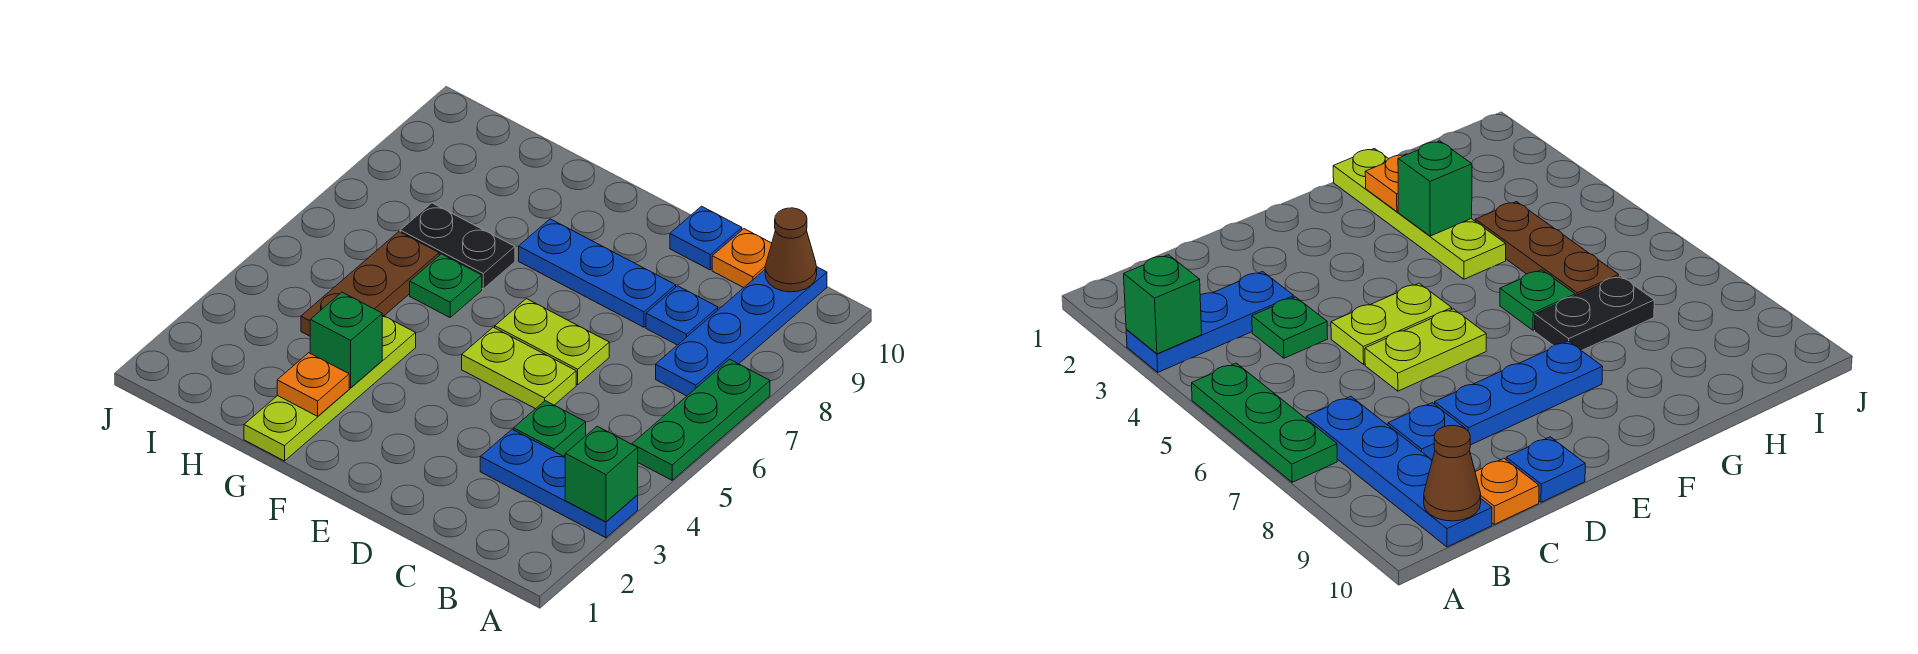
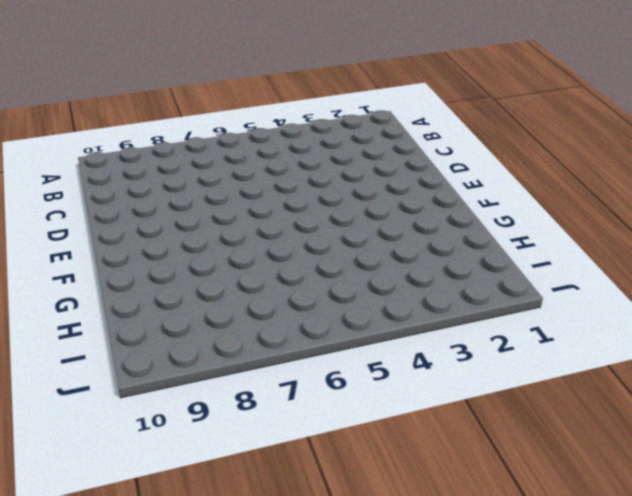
none -> blue plate A3:C3 level 1
none -> green plate A5:A7 level 1
none -> blue plate B7:B10 level 1

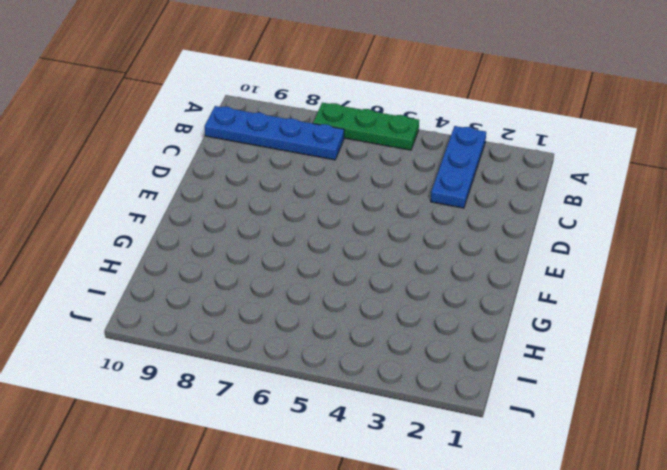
none -> green plate C4 level 1
none -> blue plate C8 level 1
none -> orange plate C10 level 1

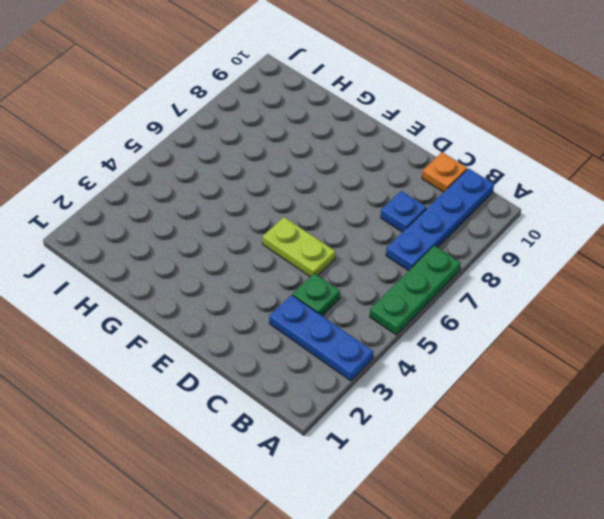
none -> lime plate D6:E6 level 1
none -> blue plate D8:F8 level 1
none -> blue plate D10 level 1

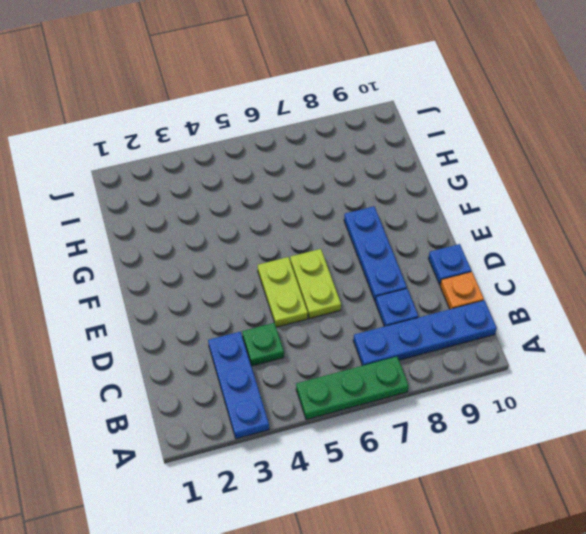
none -> lime plate G1:G4 level 1
none -> green plate G6 level 1
none -> black plate G7:H7 level 1

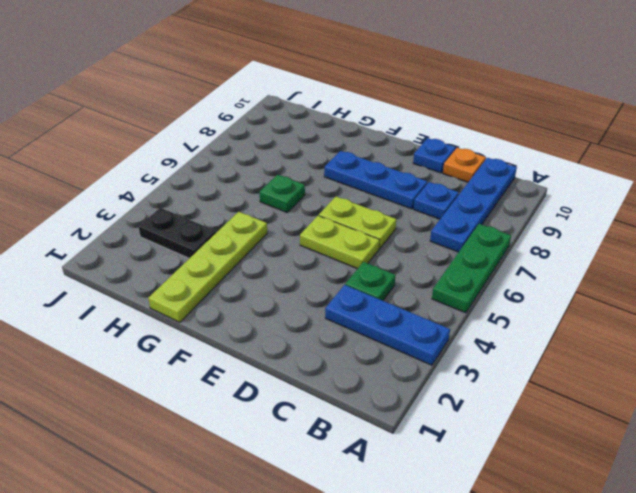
black plate H3:I3 level 1 -> black plate G7:H7 level 1
none -> brown plate H4:H6 level 1
none -> green brick A3 level 2
none -> brown cone B10 level 2

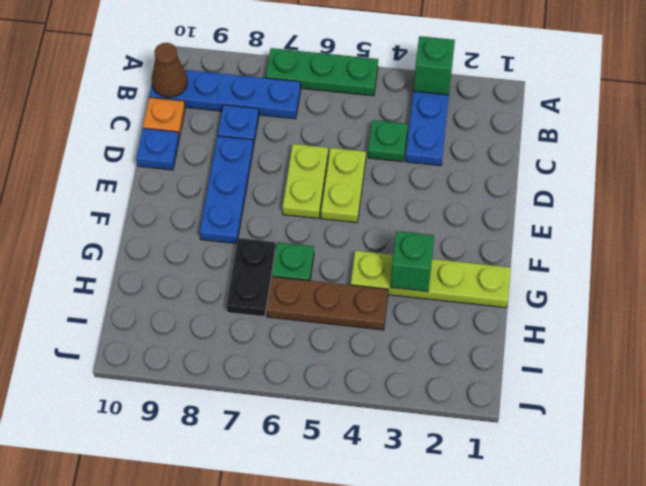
none -> orange plate G2 level 2

